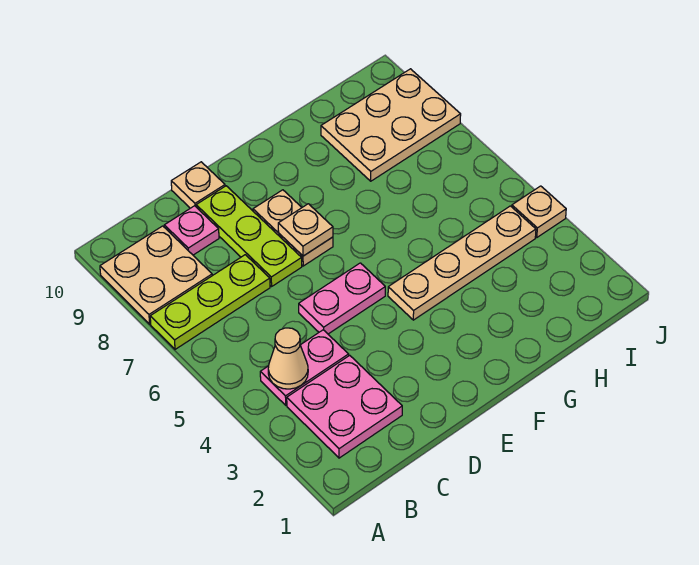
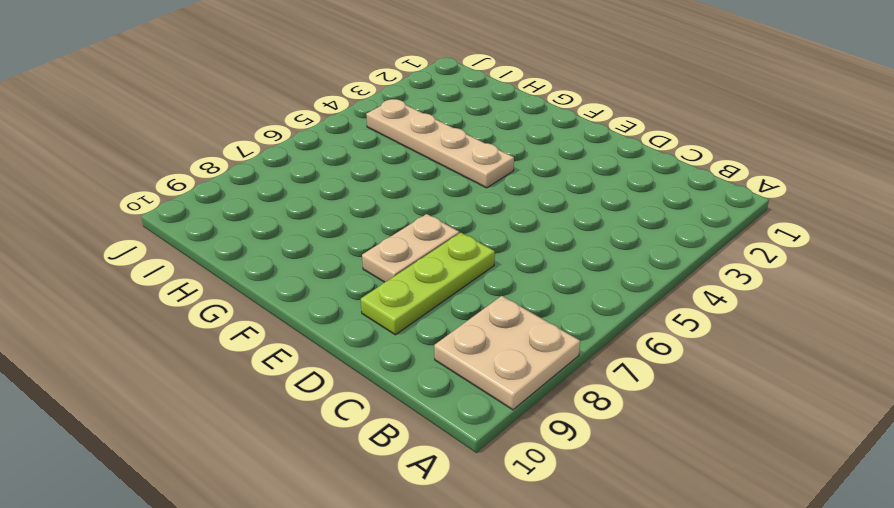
none -> lime plate A7:C7 level 1
none -> pink plate B2:C3 level 1
none -> pink plate B4:C4 level 1

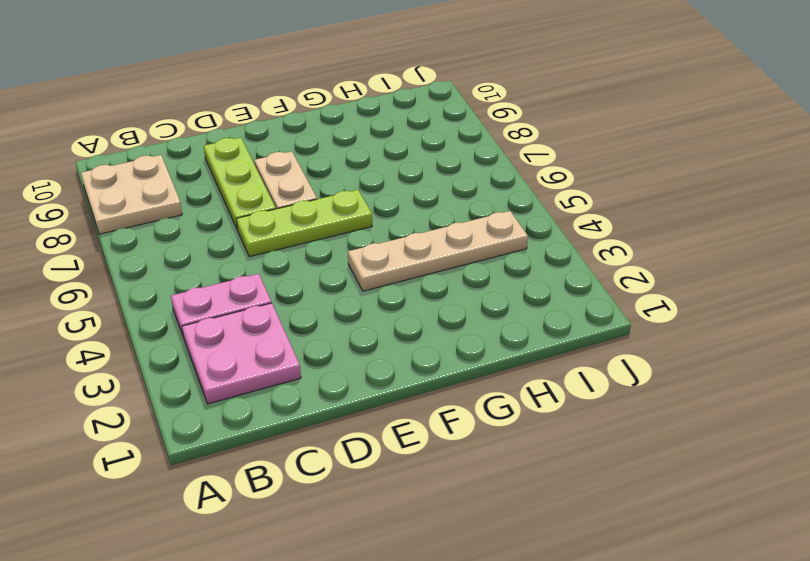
lime plate D6:F6 level 1 -> lime plate A7:C7 level 1
none -> pink plate C9 level 1
none -> pink plate D5:E5 level 1
none -> tan plate D10 level 1

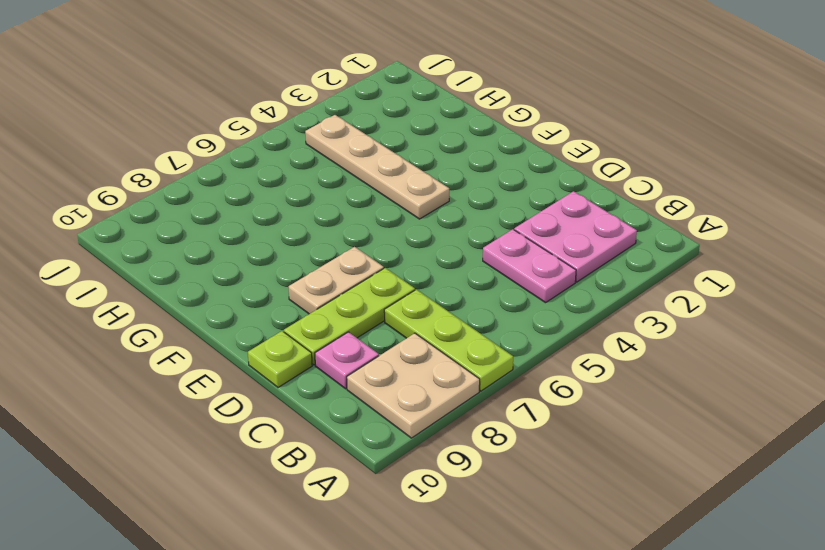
lime plate D10 level 1 -> tan plate D10 level 1
none -> pink plate D5:E5 level 1
none -> tan plate H8:J9 level 1
none -> tan plate J4 level 1

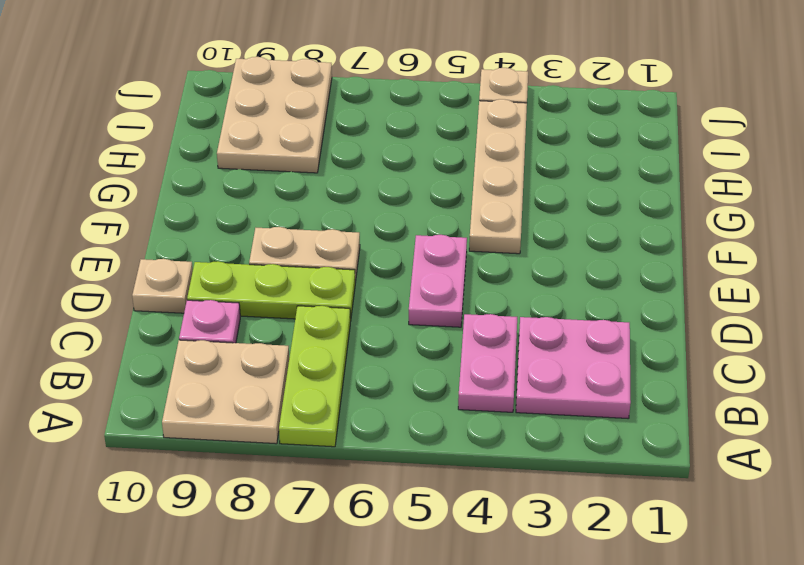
none -> tan cone B4 level 2
none -> tan plate E7 level 2

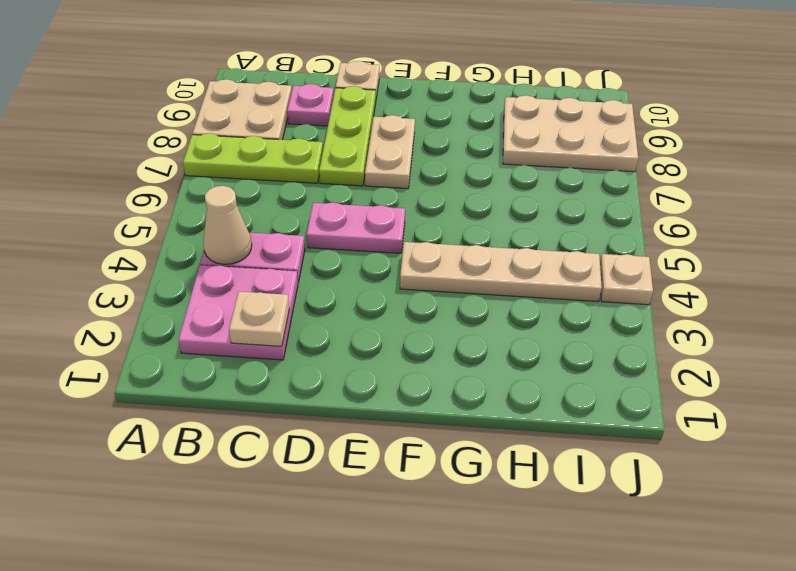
tan plate C2 level 2 -> tan plate E7 level 2

